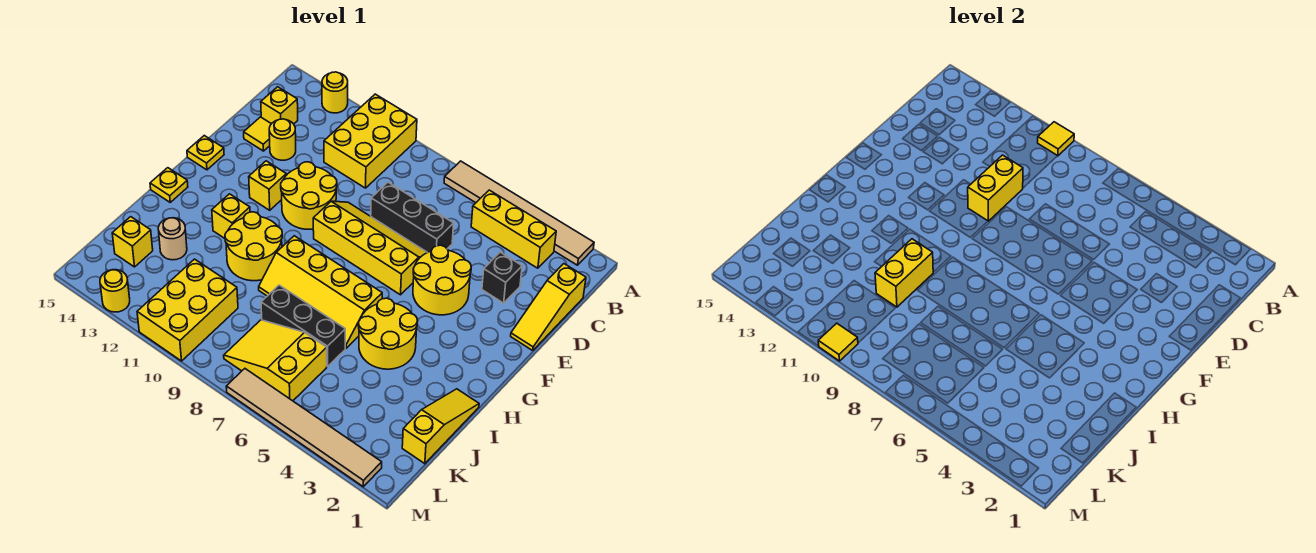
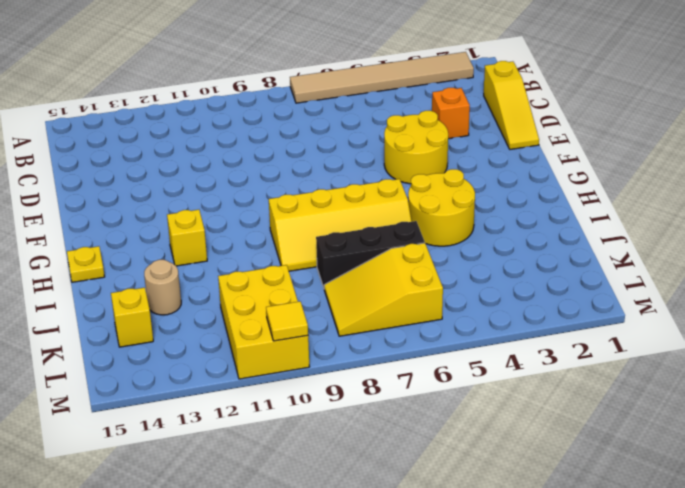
orange brick D3 level 1 -> black brick D3 level 1
none -> yellow brick A10:C11 level 1
none -> yellow round brick A13 level 1
none -> yellow brick B3:B5 level 1
none -> yellow brick C14 level 1

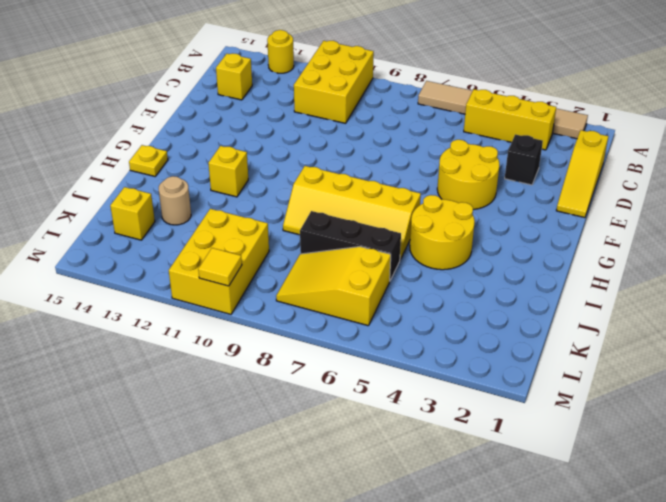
none -> black brick D6:D8 level 1
none -> yellow round brick D13 level 1
none -> yellow tile D14 level 1
none -> yellow slope E6:F9 level 1 top F

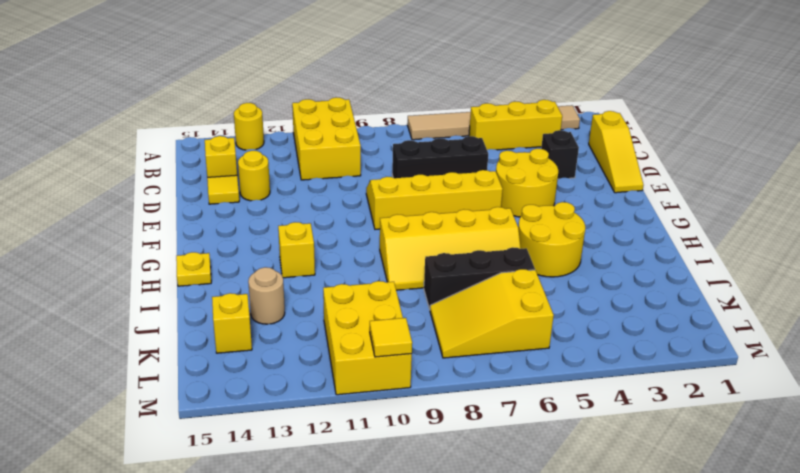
none -> yellow round brick E10:F11 level 1
none -> yellow brick F12 level 1
none -> yellow plate F15 level 1
none -> yellow round brick H10:I11 level 1

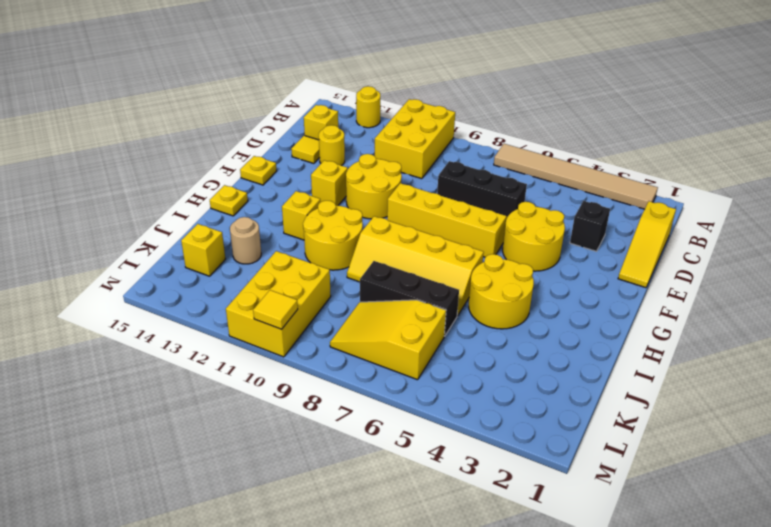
none -> yellow brick B3:B5 level 1
none -> yellow slope I1:K1 level 1 top K
none -> tan tile M2:M7 level 1
none -> yellow round brick M13 level 1

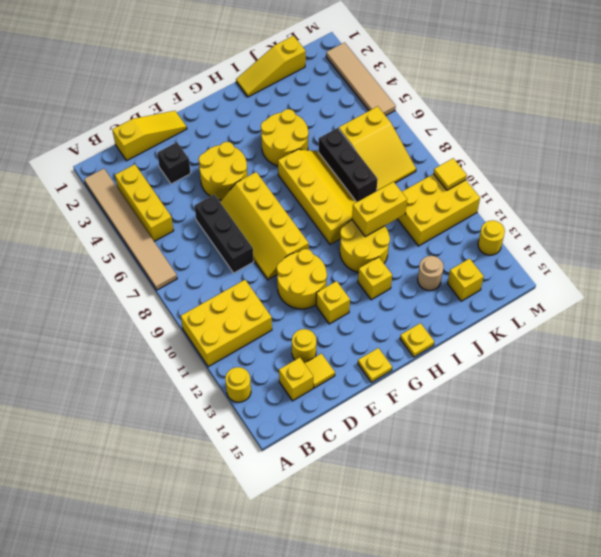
tan tile M2:M5 level 1 -> tan tile M2:M7 level 1
none -> yellow tile A10 level 2
none -> yellow brick D10:E10 level 2

